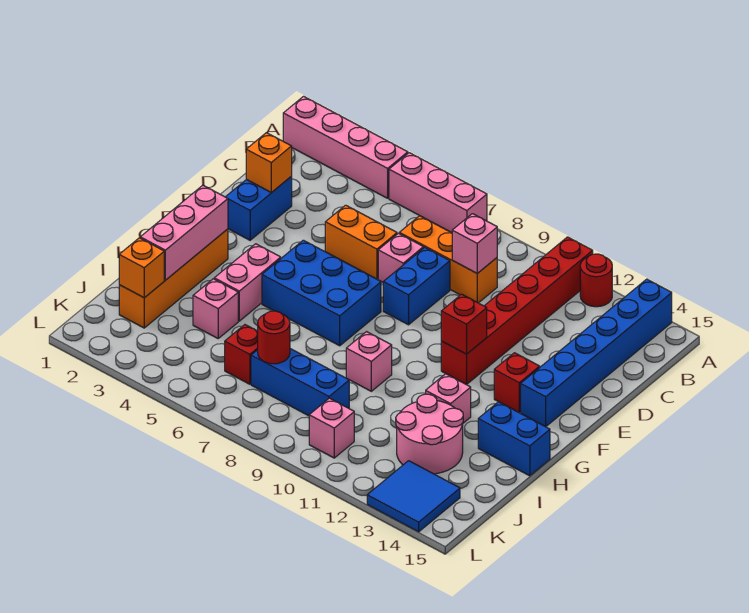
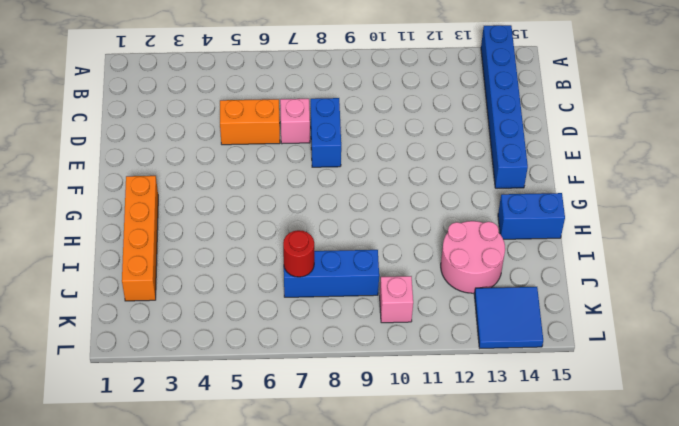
none -> pink brick A1:A4 level 1
none -> pink brick A5:A7 level 1
none -> red brick A11:F11 level 1

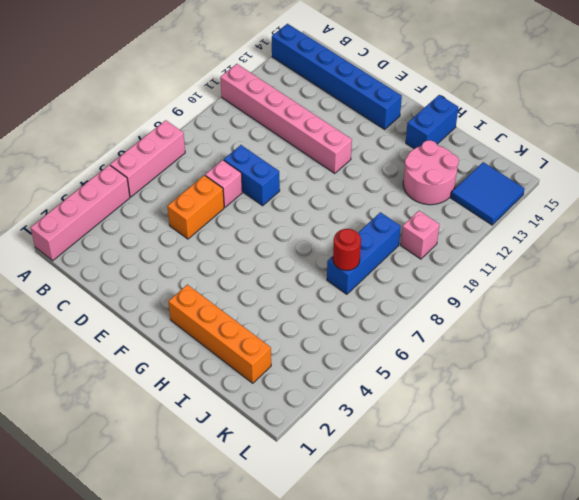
pink brick A11:F11 level 1 -> red brick A11:F11 level 1
none -> red round brick A12 level 1
none -> orange brick C7:C9 level 1
none -> blue brick D2:E2 level 1

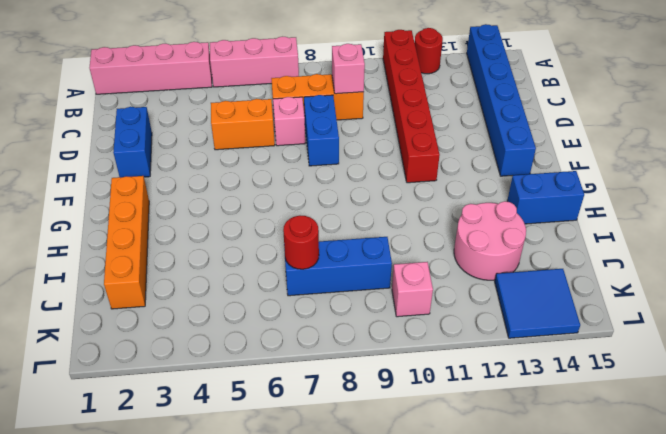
none -> blue brick F5:G7 level 1
none -> red brick F13 level 1
none -> pink brick G4:H4 level 1

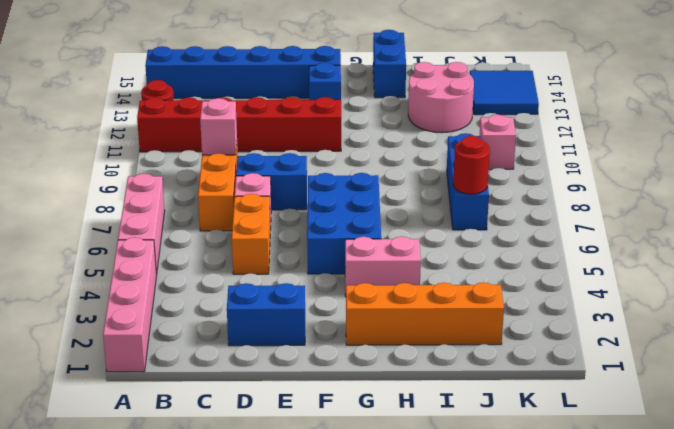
blue brick F13 level 1 -> red brick F13 level 1
none -> pink brick H9 level 1
none -> pink brick H12 level 1
none -> pink brick I4 level 1

